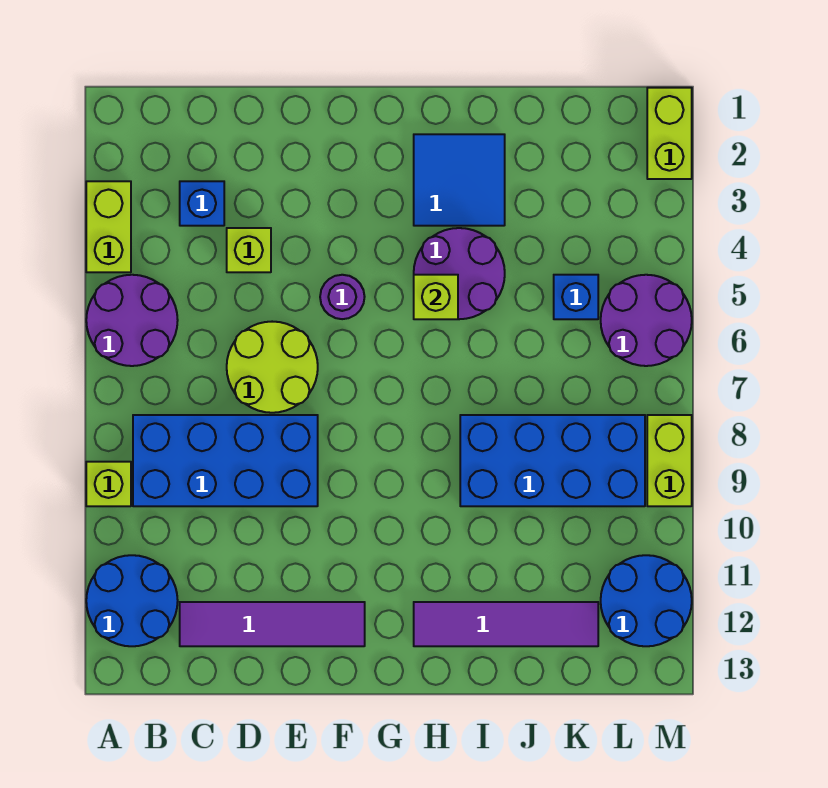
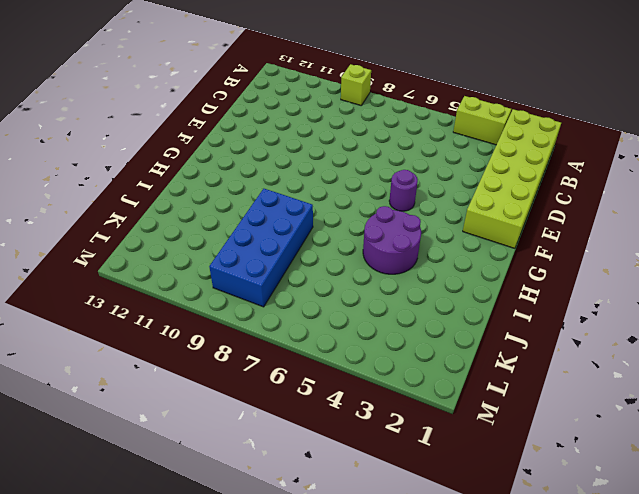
lime brick A1:F2 level 1 -> none
none -> purple round brick A5:B6 level 1
none -> blue round brick A11:B12 level 1
none -> blue brick B8:E9 level 1

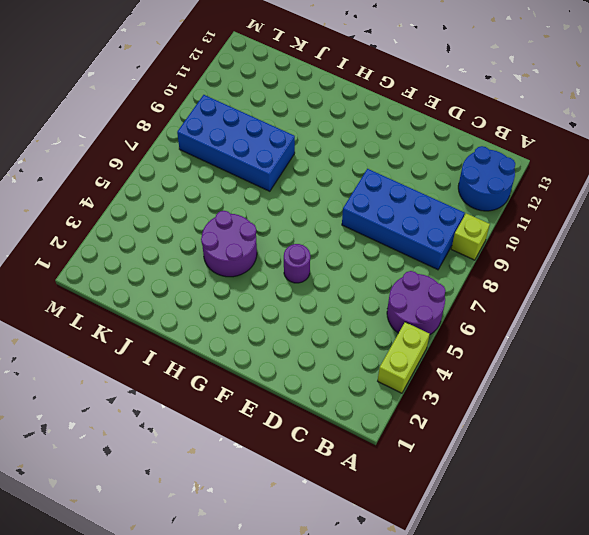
none -> blue brick C3 level 1
none -> purple tile C12:F12 level 1
none -> lime brick D4 level 1

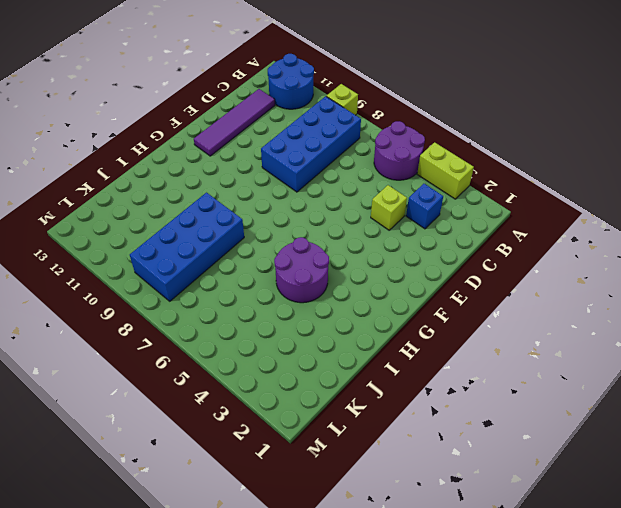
none -> lime round brick D6:E7 level 1
none -> purple round brick F5 level 1
none -> blue tile H2:I3 level 1

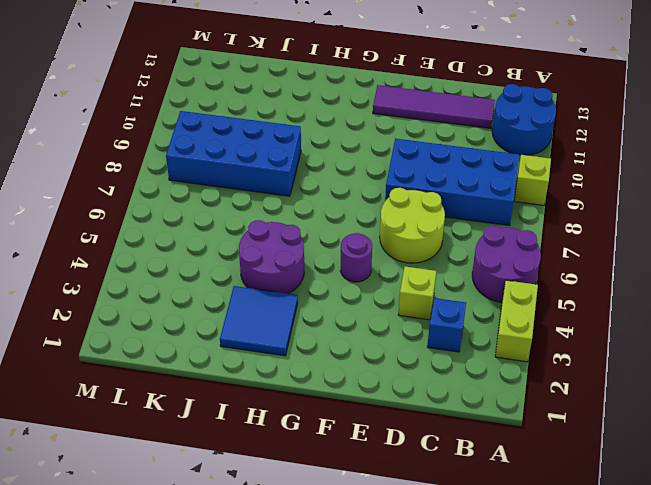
none -> purple tile H12:K12 level 1
none -> blue brick K5 level 1
none -> purple round brick L5:M6 level 1

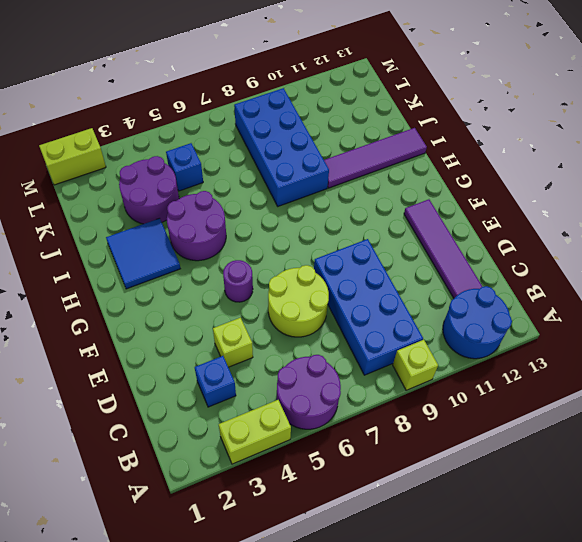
purple tile I10:I13 level 1 -> purple tile H12:K12 level 1
purple round brick J3:K4 level 1 -> purple round brick L5:M6 level 1
none -> blue round brick L11:M12 level 1
none -> lime brick M8:M9 level 1
none -> lime brick H5 level 2

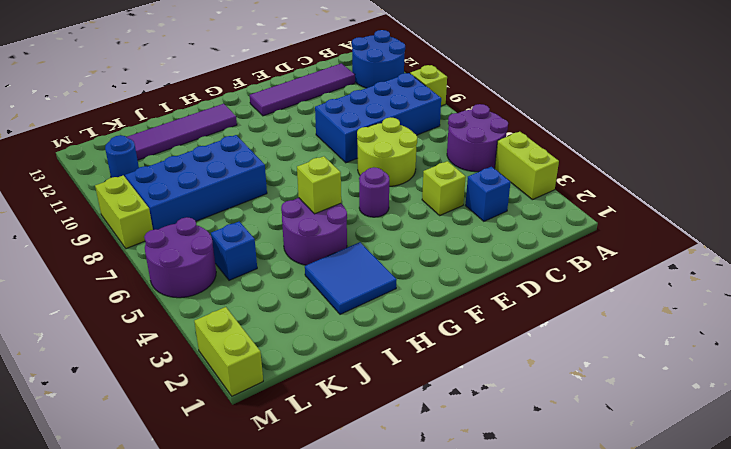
blue round brick L11 level 1 -> blue round brick L11:M12 level 1

